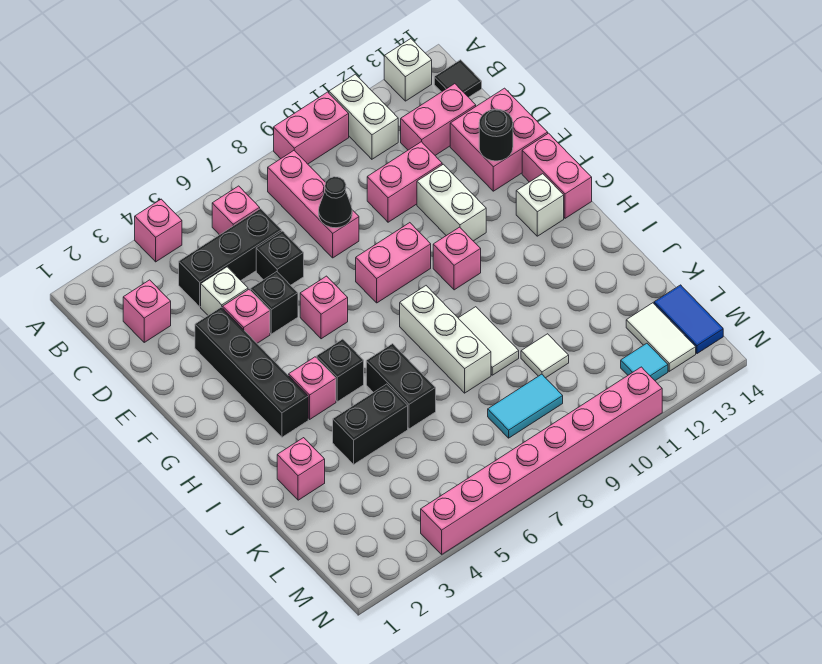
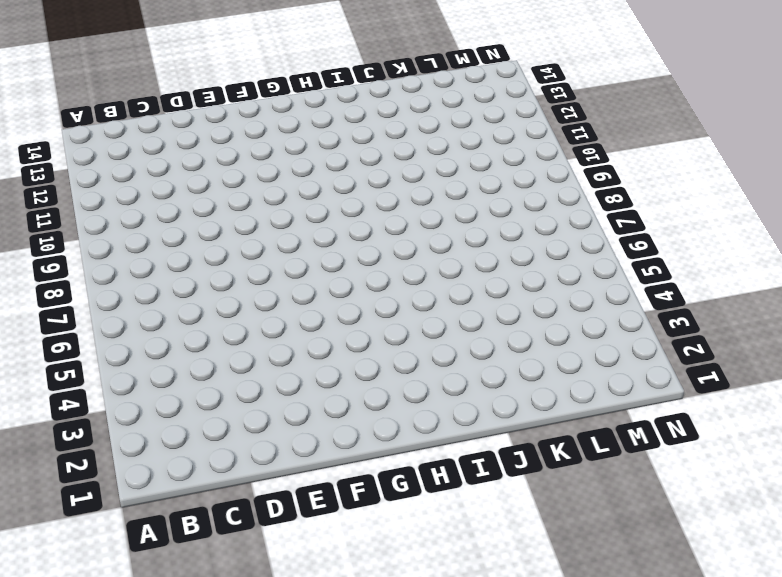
none -> pink brick A4 level 1
none -> pink brick A9:A10 level 1
none -> white brick A11:B11 level 1
none -> white brick A13 level 1

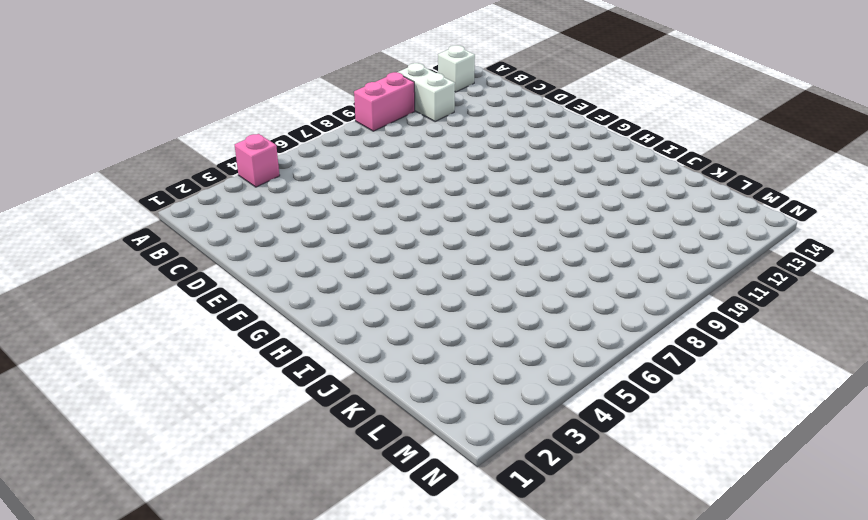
none -> pink brick B6 level 1
none -> pink brick B8:D8 level 1
none -> black tile B14 level 1
none -> pink brick C2 level 1

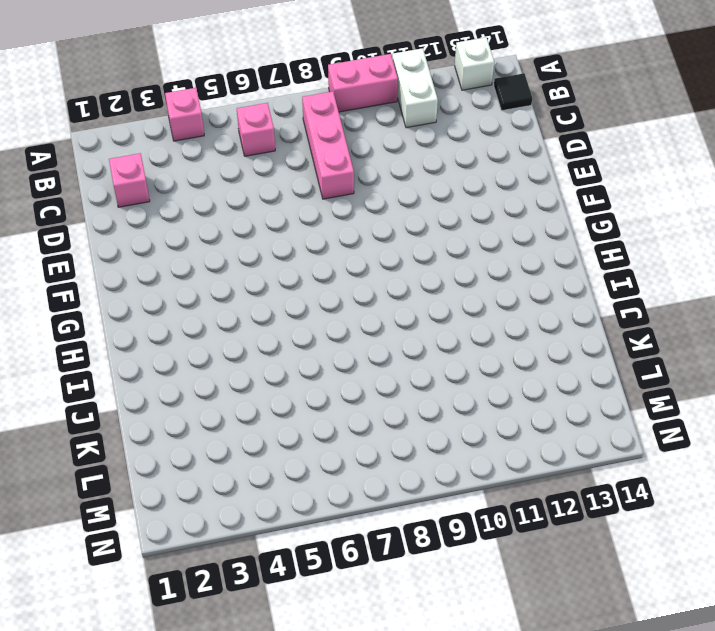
none -> black brick C4:C6 level 1
none -> pink brick C12:C13 level 1
none -> white brick D4 level 1
none -> black brick D6 level 1

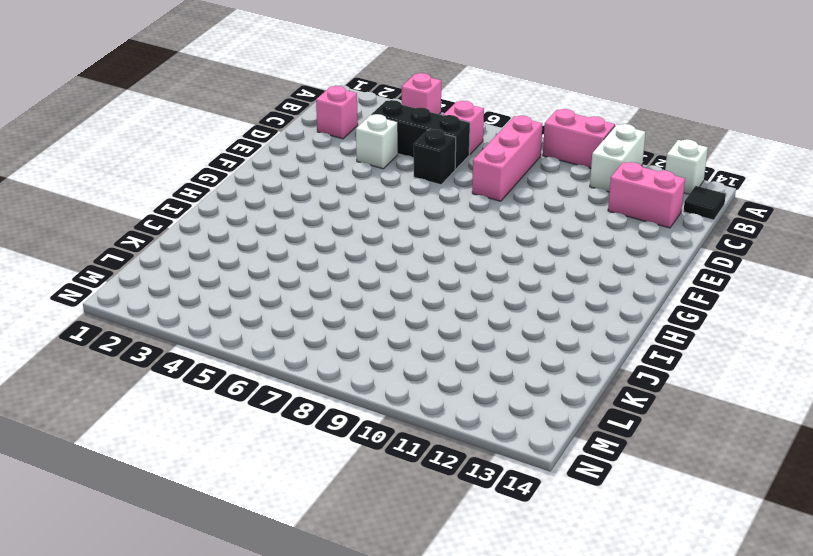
none -> pink brick D10:D11 level 1
none -> pink brick D13:E14 level 1
none -> black brick E3:H3 level 1
none -> pink brick E4 level 1

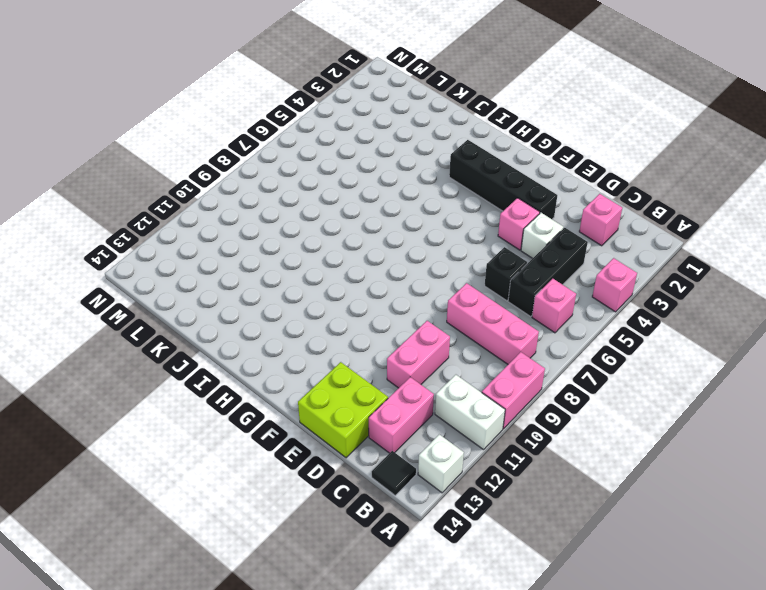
lime brick D13:E14 level 1 -> pink brick D13:E14 level 1
none -> black brick E5 level 1
none -> white brick E11:F11 level 1
none -> pink brick F6 level 1
none -> pink brick F8:F9 level 1

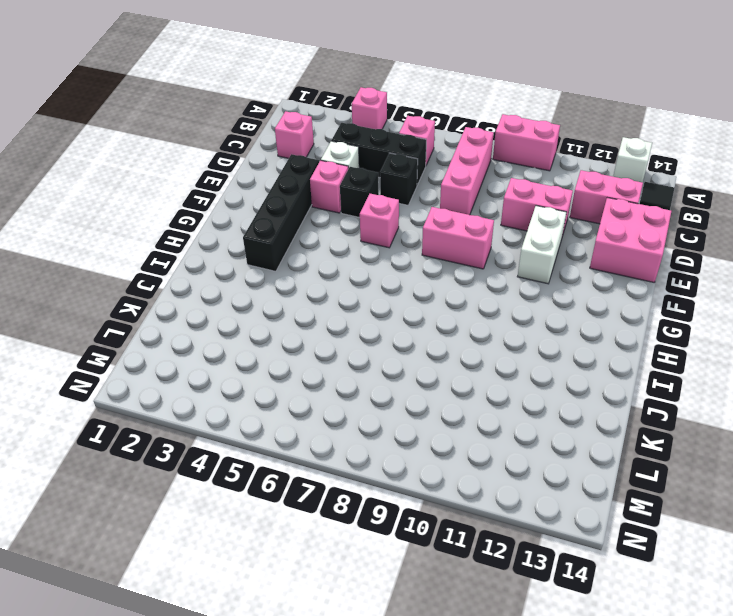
none -> white brick A11:B11 level 1
none -> pink brick F14:G14 level 1
none -> pink brick G10 level 1
none -> white brick G13 level 1

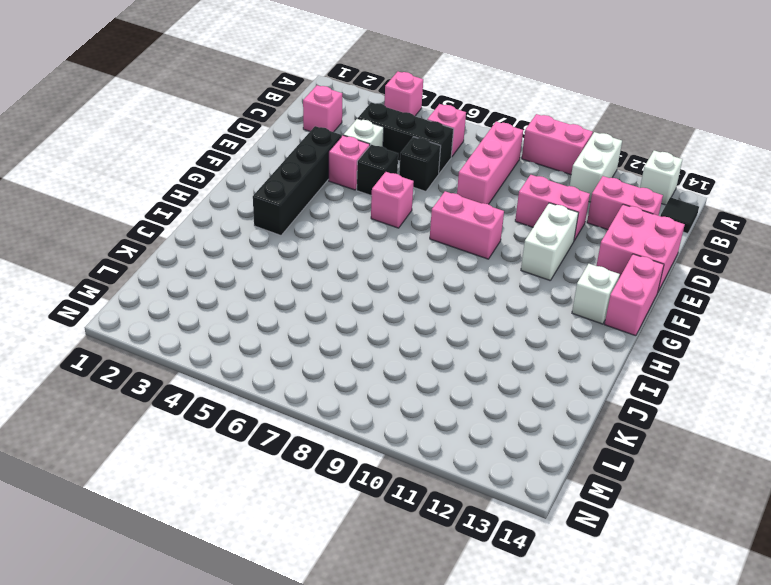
none -> pink brick G10 level 1
none -> pink brick H4 level 1
none -> black brick H5 level 1
none -> white brick H8:J8 level 1

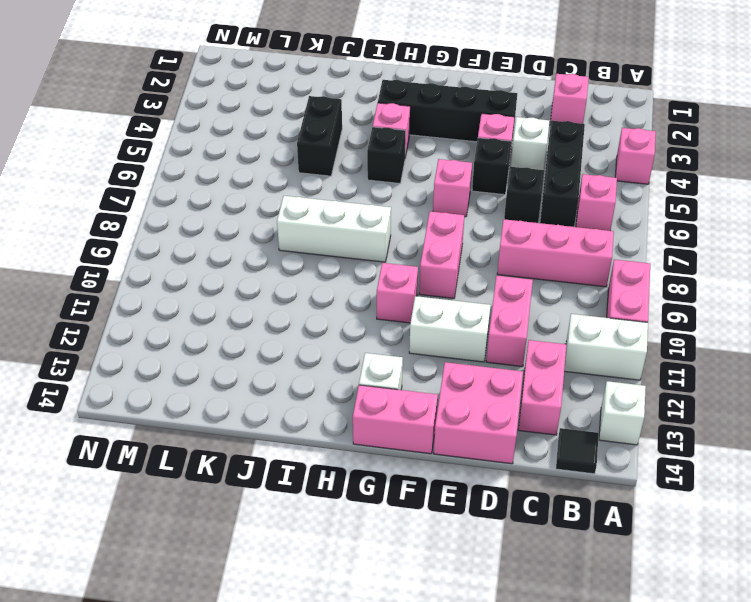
none -> black brick I6:J6 level 1
none -> white tile I9:J9 level 1
none -> pink brick J2 level 1
none -> white tile K10 level 1

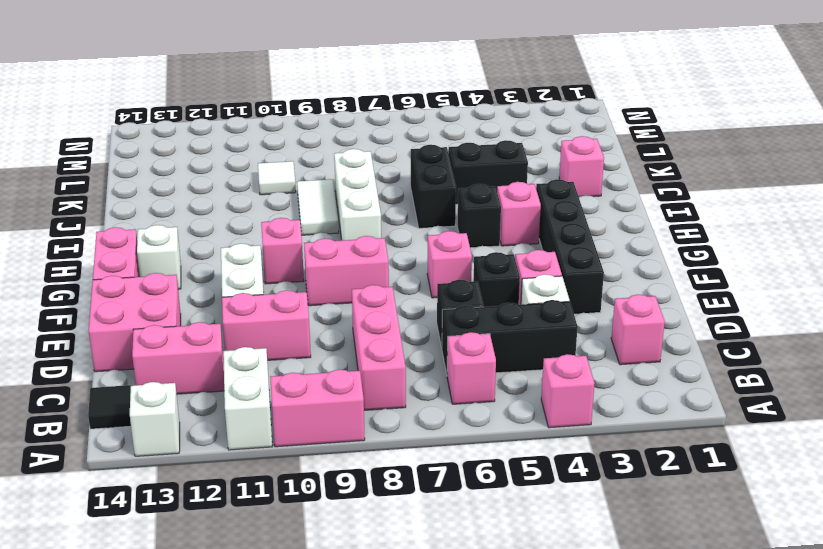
none -> cyan tile L8:L9 level 1
none -> white tile L13:M13 level 1
none -> blue tile L14:M14 level 1
none -> cyan tile M12 level 1

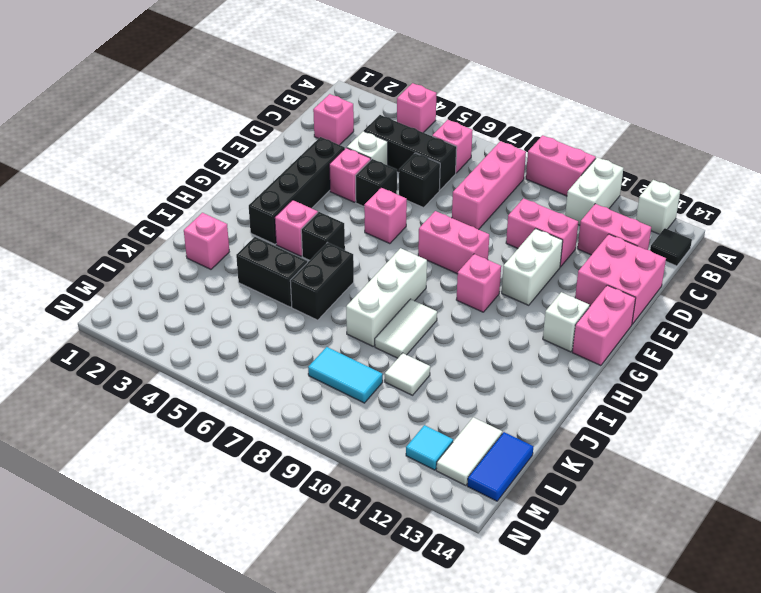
none -> pink brick N4:N11 level 1
none -> black cone D8 level 2
none -> black round brick E13 level 2

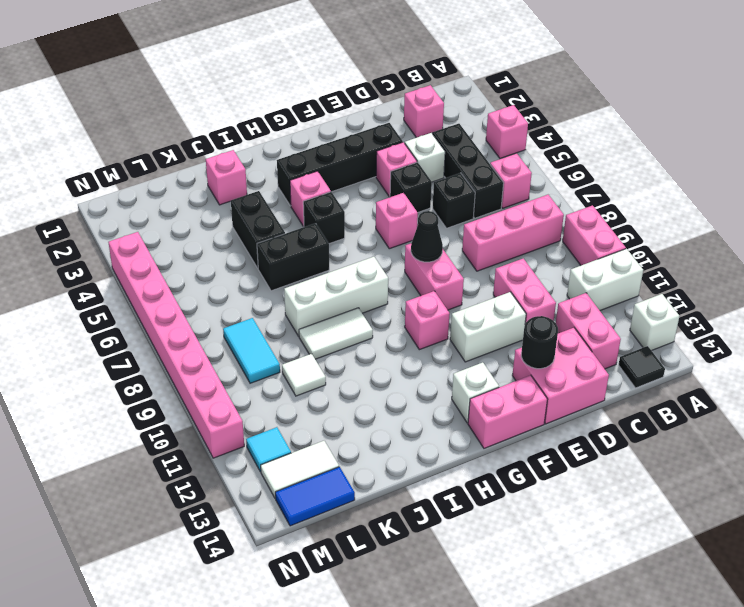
black cone F8 level 2 -> black cone D8 level 2

